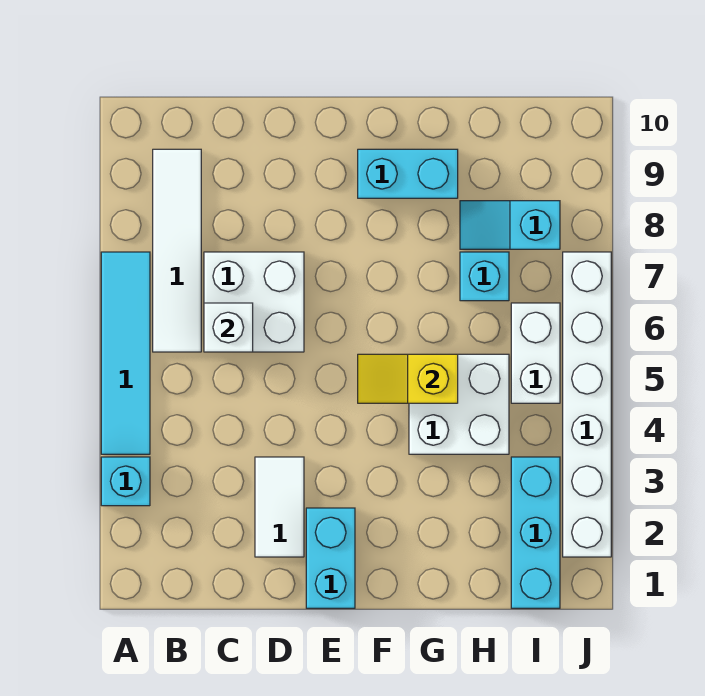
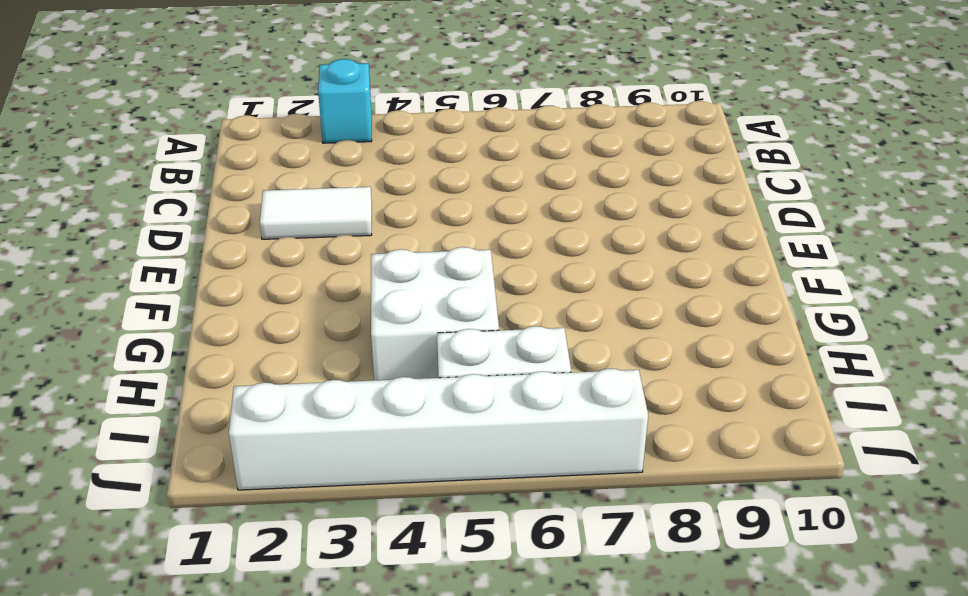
none -> cyan tile A4:A7 level 1
none -> white tile B6:B9 level 1
none -> white brick C6:D7 level 1

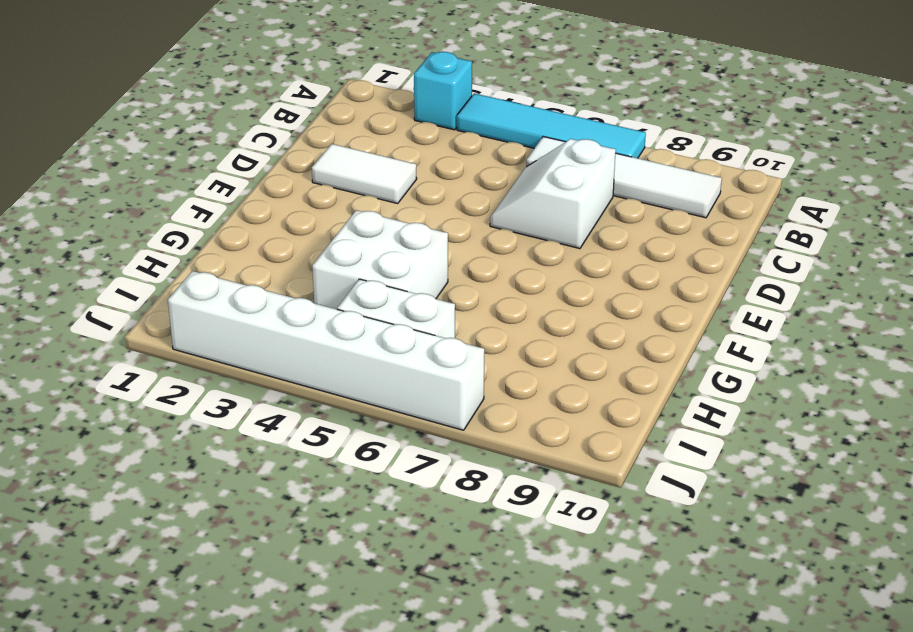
white slope C6:D7 level 1 top 7 -> white brick C6:D7 level 1
none -> cyan brick E1:E2 level 1
none -> cyan brick F9:G9 level 1
none -> cyan brick H7 level 1

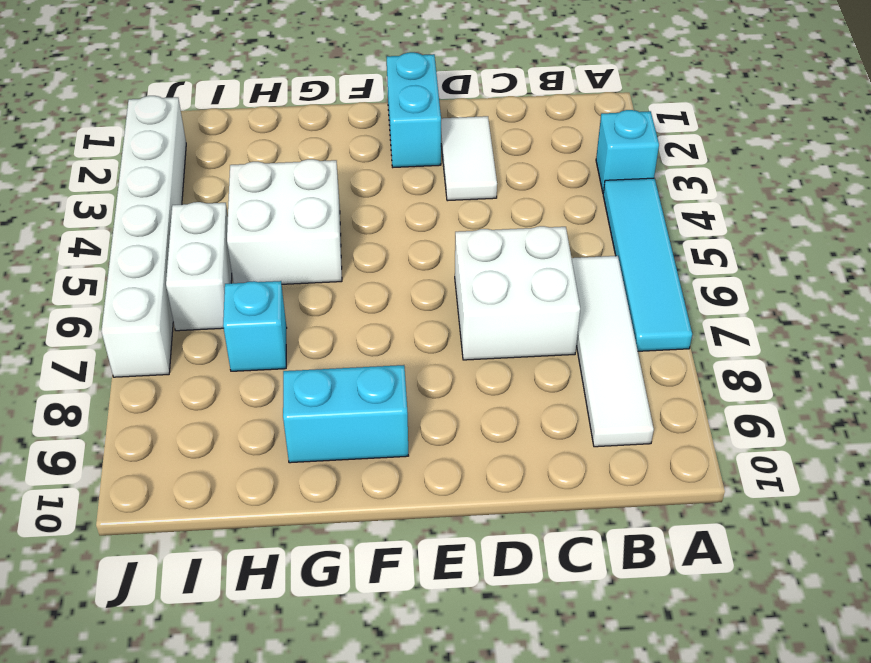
none -> cyan slope H8:I8 level 1 top I
none -> cyan brick I1:I3 level 1
none -> white brick C6 level 2

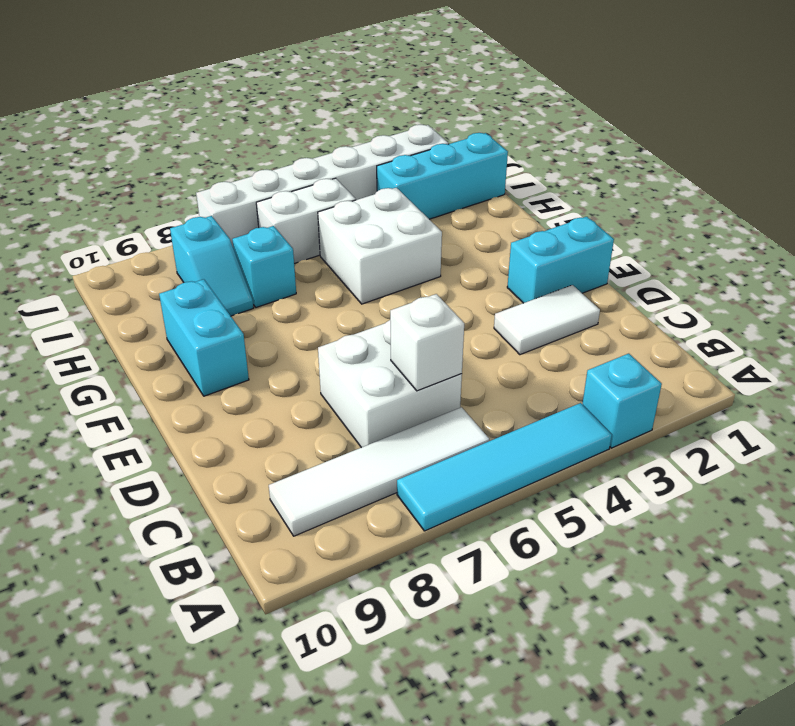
none -> yellow slope F5:G5 level 2 top G

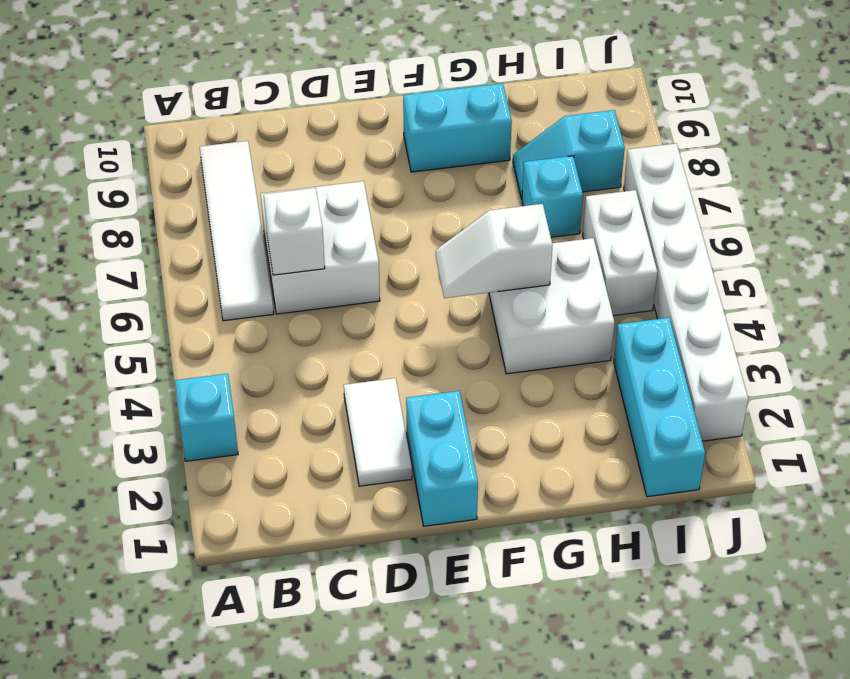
white slope F5:G5 level 2 top G -> yellow slope F5:G5 level 2 top G
none -> cyan tile A4:A7 level 1

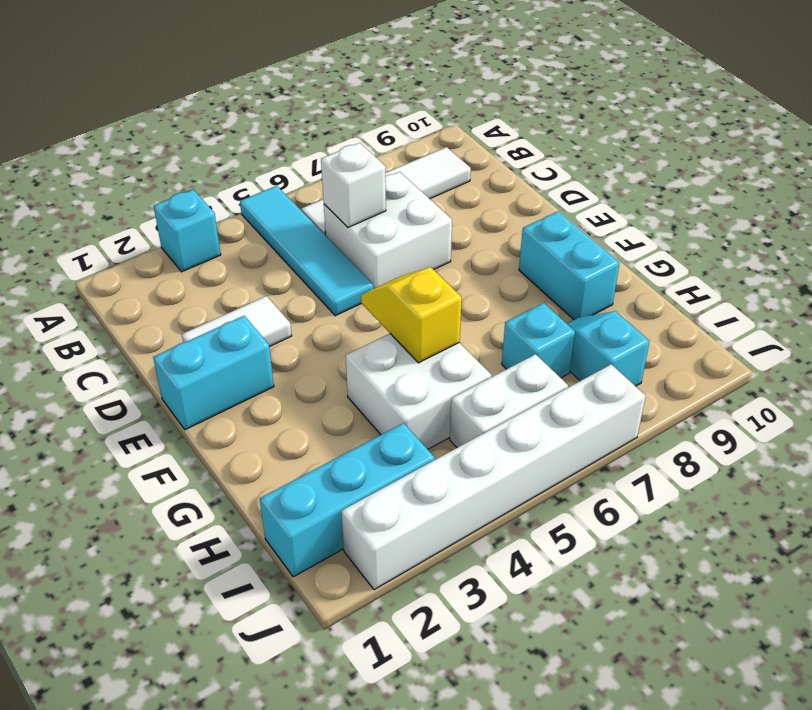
cyan tile A5:D5 level 1 -> cyan tile A4:A7 level 1

